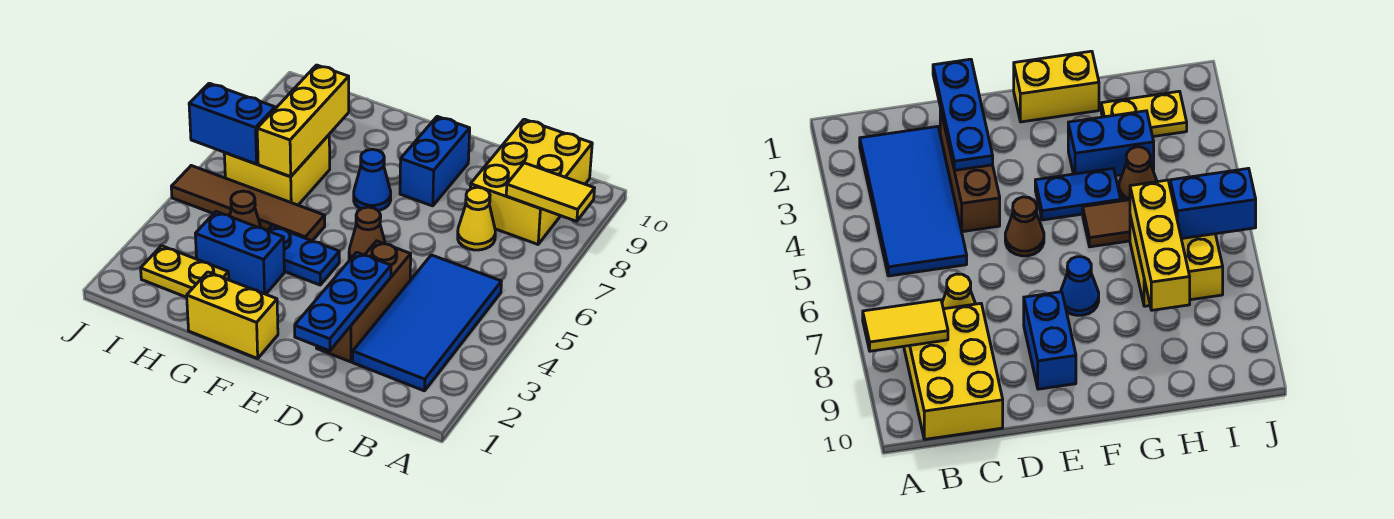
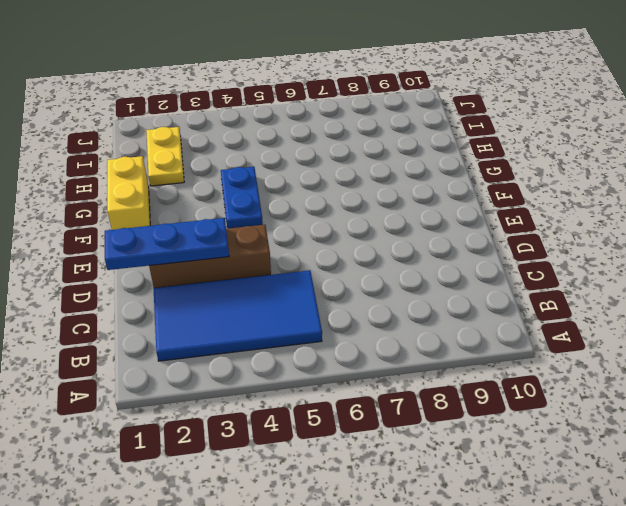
none -> yellow brick B8:C10 level 1
none -> yellow cone C7 level 1
none -> brown cone E5 level 1

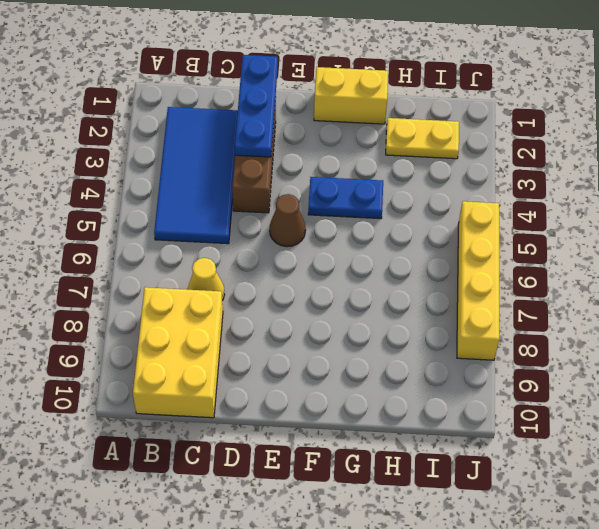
yellow brick J5:J8 level 1 -> brown tile G5:J5 level 1
none -> blue brick E8:E9 level 1
none -> blue cone F7 level 1
none -> blue brick G3:H3 level 1

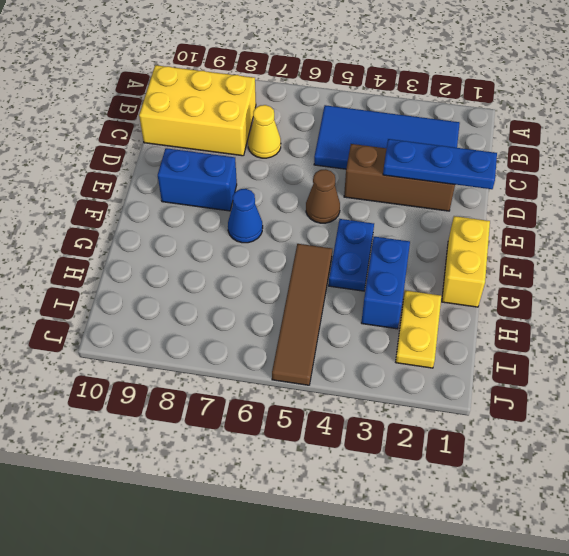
none -> brown cone H4 level 1
none -> yellow brick H6:I7 level 1
none -> yellow tile A8:B8 level 2

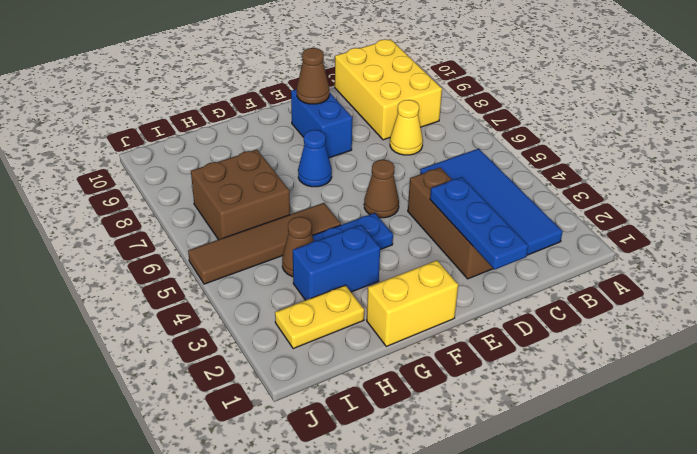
brown cone E9 level 2 -> none
brown brick H6:I7 level 1 -> yellow brick H6:I7 level 1
none -> yellow tile A8:B8 level 2
none -> yellow brick H6:H8 level 2
none -> blue brick I6:J6 level 2

